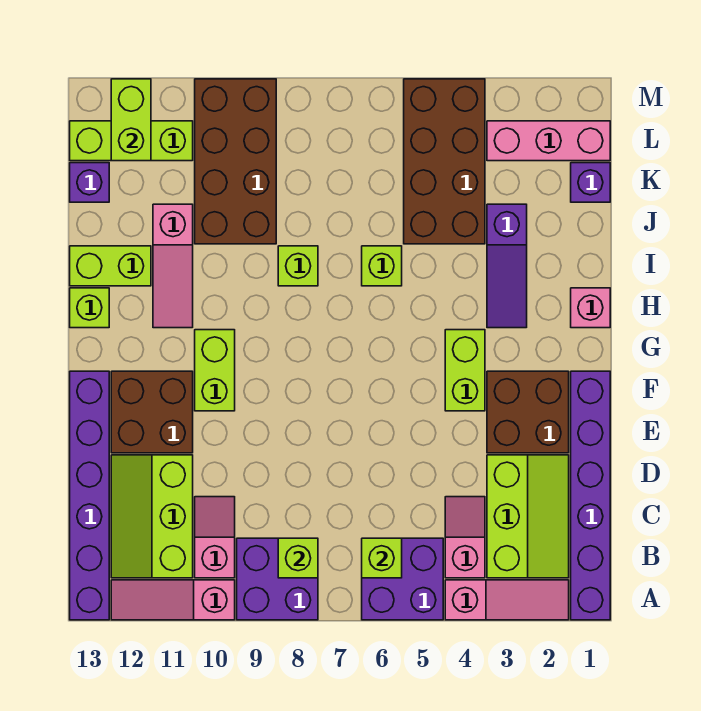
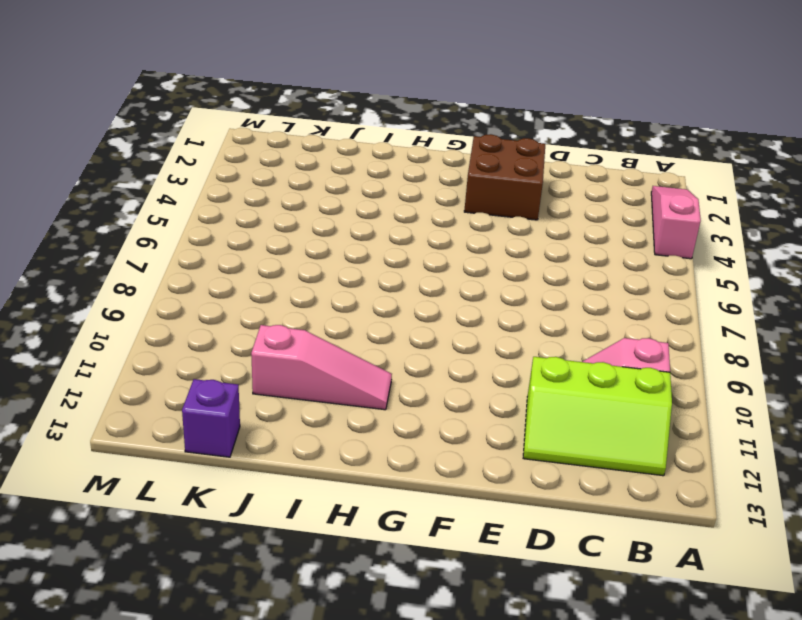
none -> purple brick A1:F1 level 1
none -> purple brick A5:B6 level 1
none -> purple brick A8:B9 level 1
none -> pink slope A10:A12 level 1 top 10

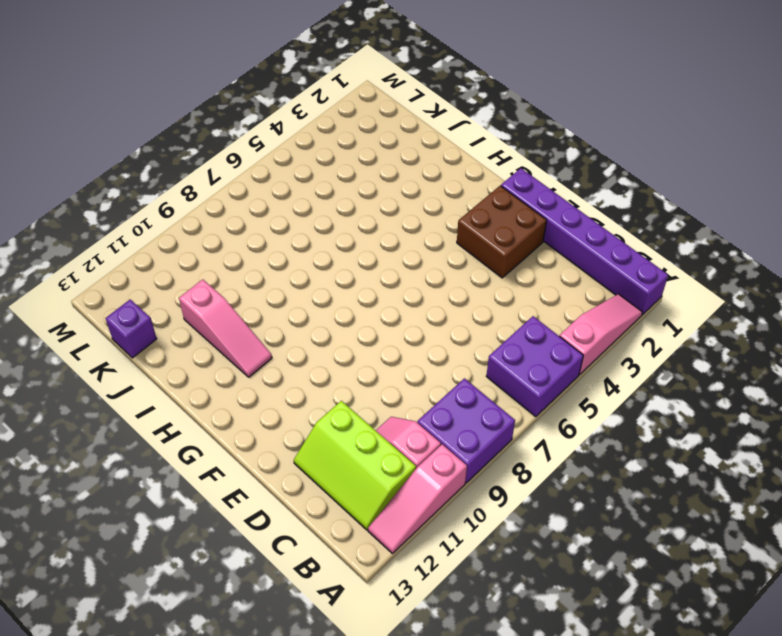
none -> purple brick A13:F13 level 1
none -> lime slope B2:D3 level 1 top 3
none -> pink slope B4:C4 level 1 top B
none -> brown brick E11:F12 level 1

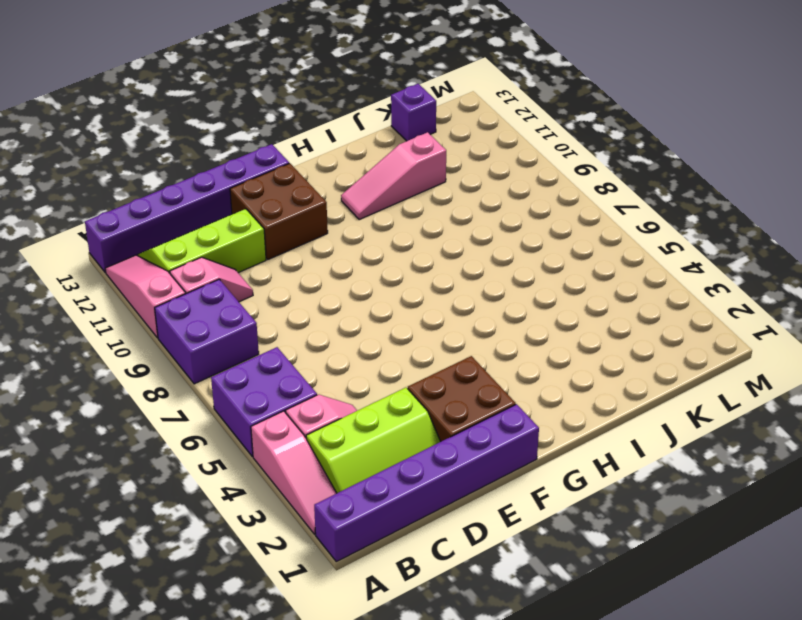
none -> lime brick F4:G4 level 1
none -> lime brick F10:G10 level 1
none -> pink brick H1 level 1
none -> purple slope H3:J3 level 1 top J

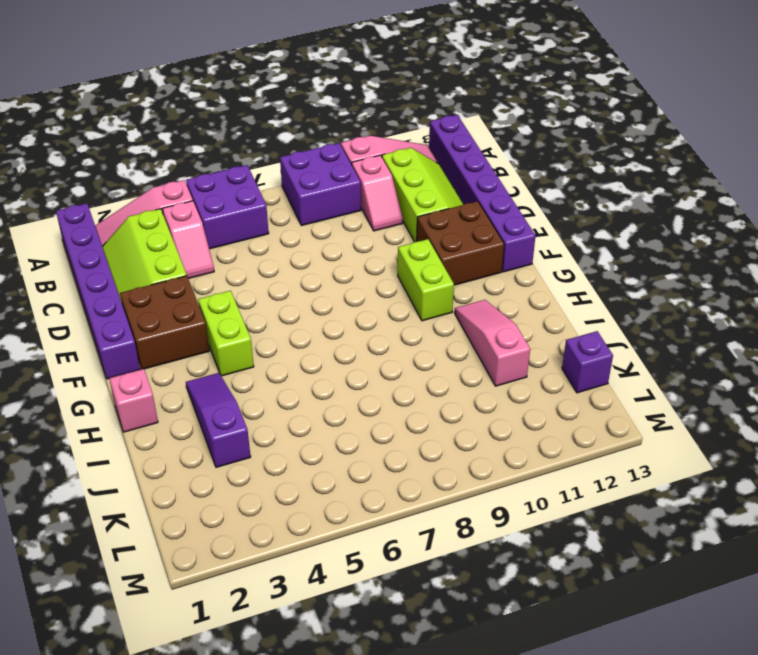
none -> lime brick H13 level 1
none -> lime brick I6 level 1
none -> lime brick I8 level 1
none -> lime brick I12:I13 level 1

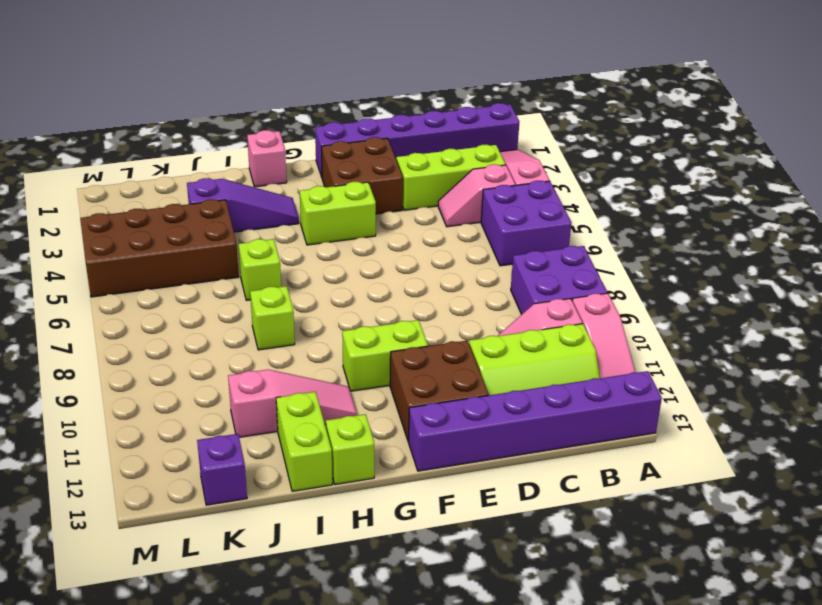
none -> brown brick J9:M10 level 1
none -> purple brick K1 level 1
none -> pink brick L1:L3 level 1
none -> lime brick L11:L13 level 1

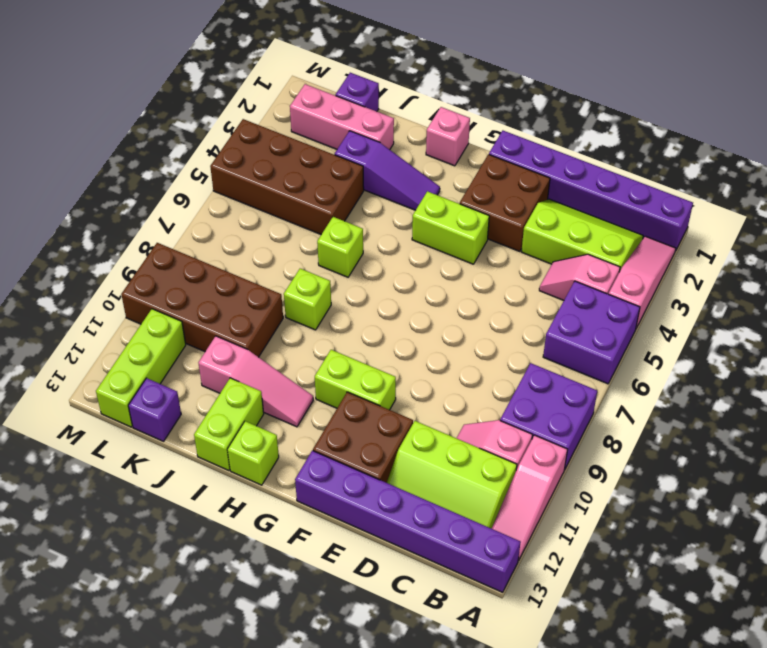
pink brick J2:L2 level 1 -> pink brick L1:L3 level 1
none -> lime brick B6 level 2
none -> lime brick B8 level 2
none -> lime brick L12:M12 level 2

